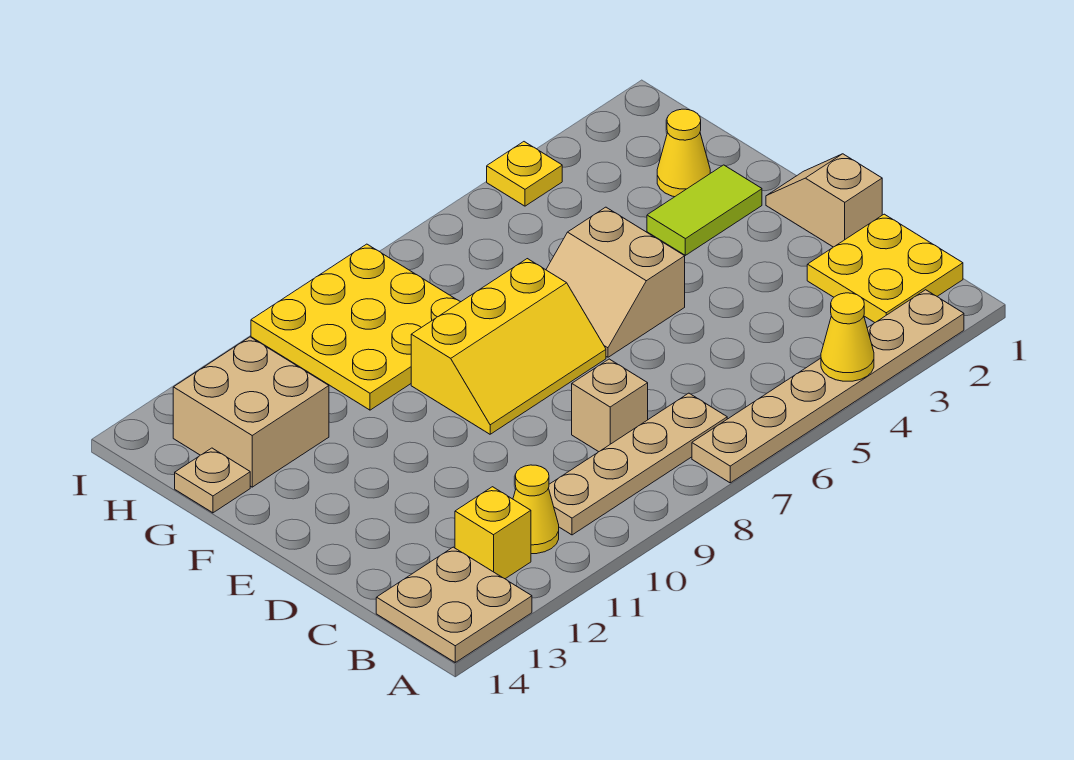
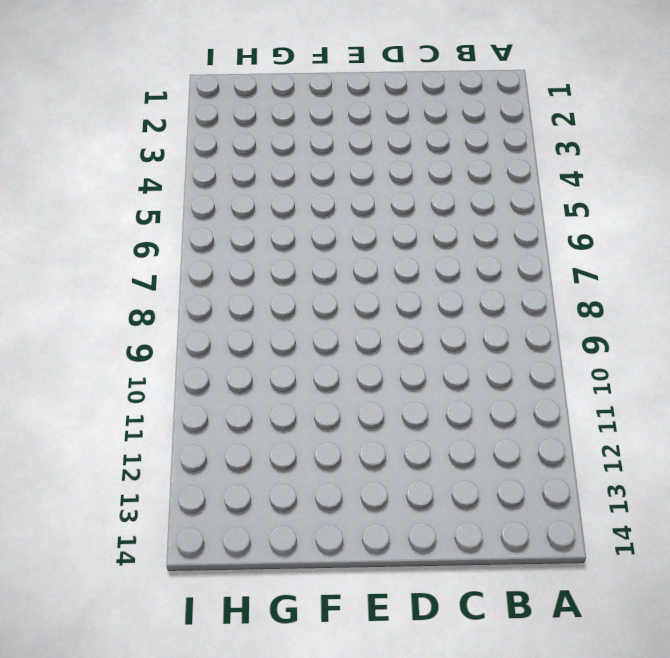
none -> tan plate A2:A7 level 1
none -> tan plate A13:B14 level 1
none -> yellow plate B1:C2 level 1

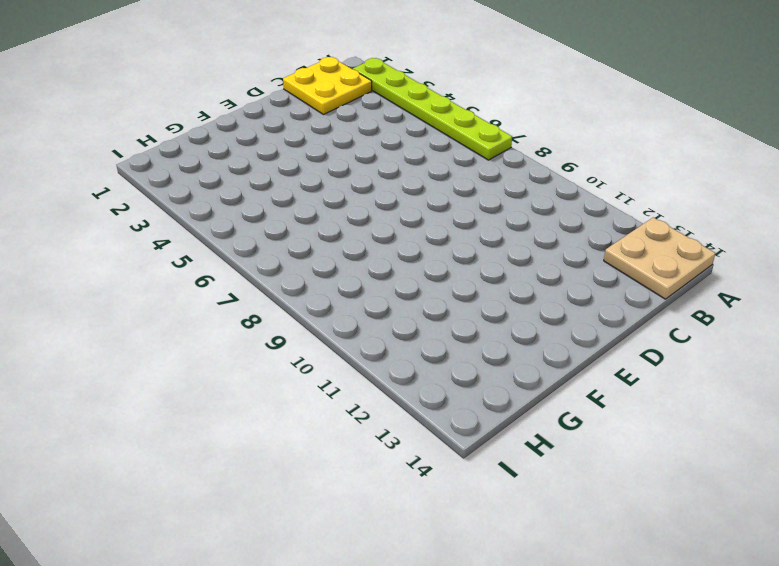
lime plate A2:A7 level 1 -> tan plate A2:A7 level 1
none -> tan plate B7:B10 level 1
none -> yellow cone B11 level 1
none -> yellow brick B12 level 1

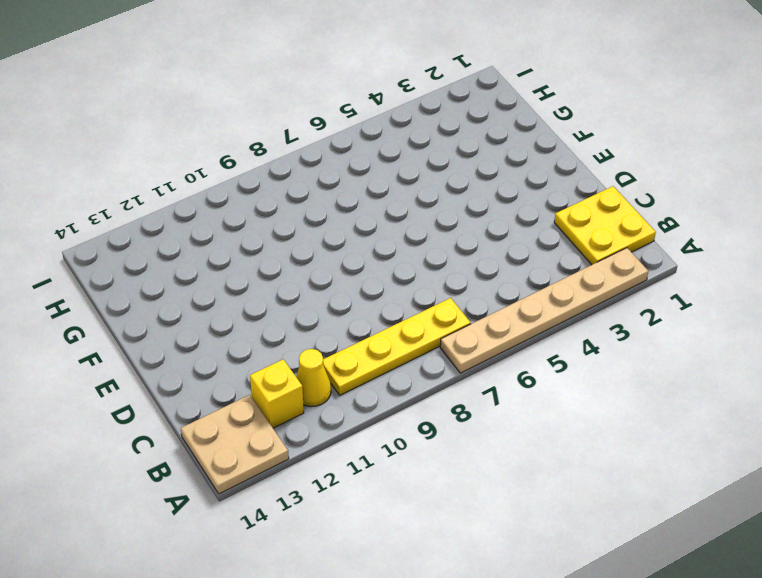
yellow plate B7:B10 level 1 -> tan plate B7:B10 level 1
none -> tan brick C8 level 1
none -> tan slope D1:E1 level 1 top D
none -> tan slope E5:F6 level 1 top 5

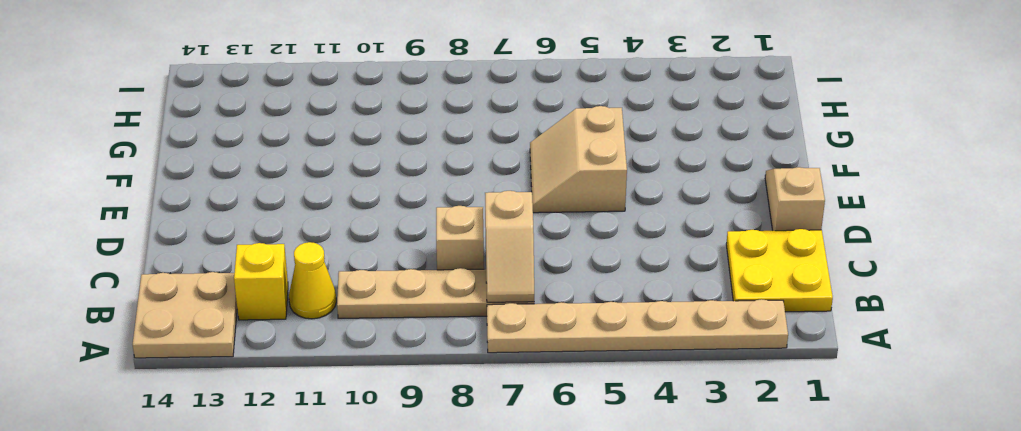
tan slope B7:C7 level 2 top C -> none
none -> yellow slope E7:F9 level 1 top F
none -> lime tile F2:F3 level 1
none -> yellow cone G2 level 1

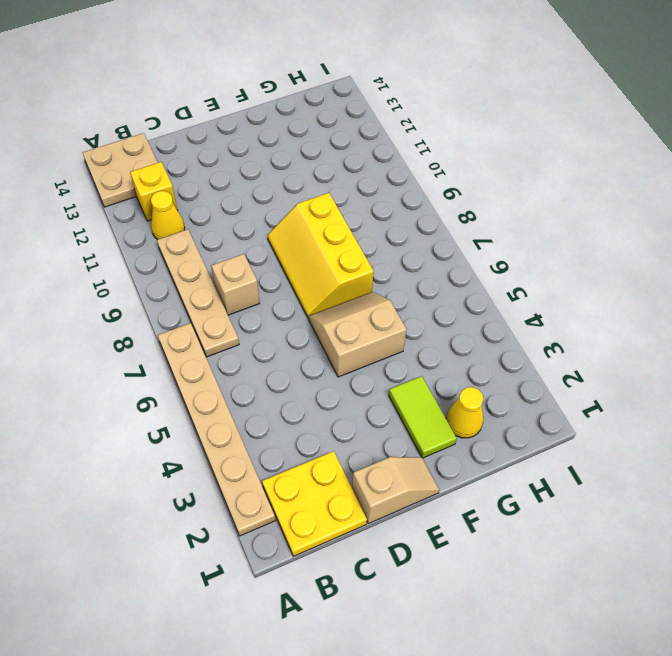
none -> yellow plate G8:I10 level 1
none -> tan brick G12:H13 level 1
none -> tan plate G14 level 1

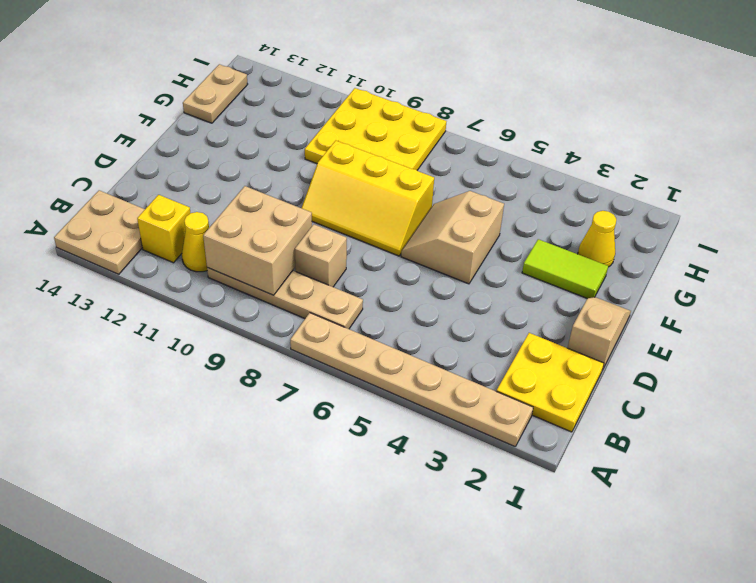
tan brick B9:C10 level 2 -> tan brick G12:H13 level 1
tan plate G14:H14 level 1 -> tan plate G14 level 1
none -> yellow plate I4 level 1
none -> yellow cone A4 level 2

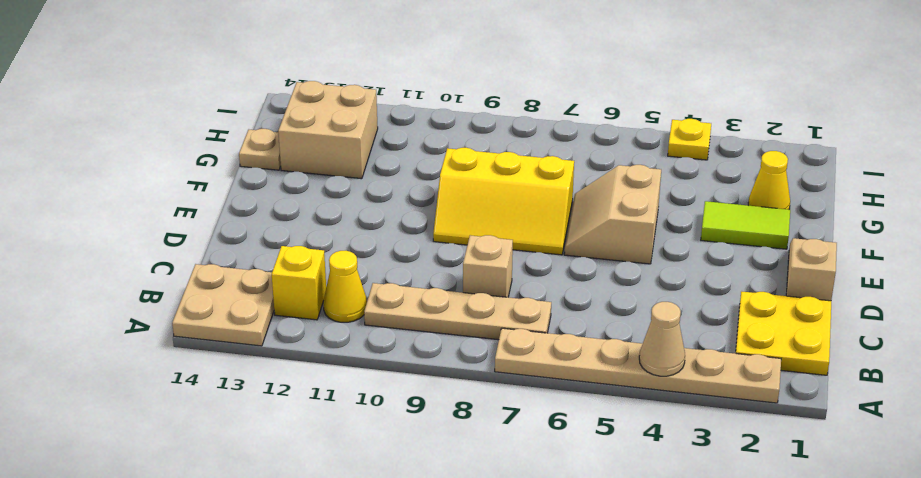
tan cone A4 level 2 -> yellow cone A4 level 2
none -> yellow plate G8:I10 level 1

